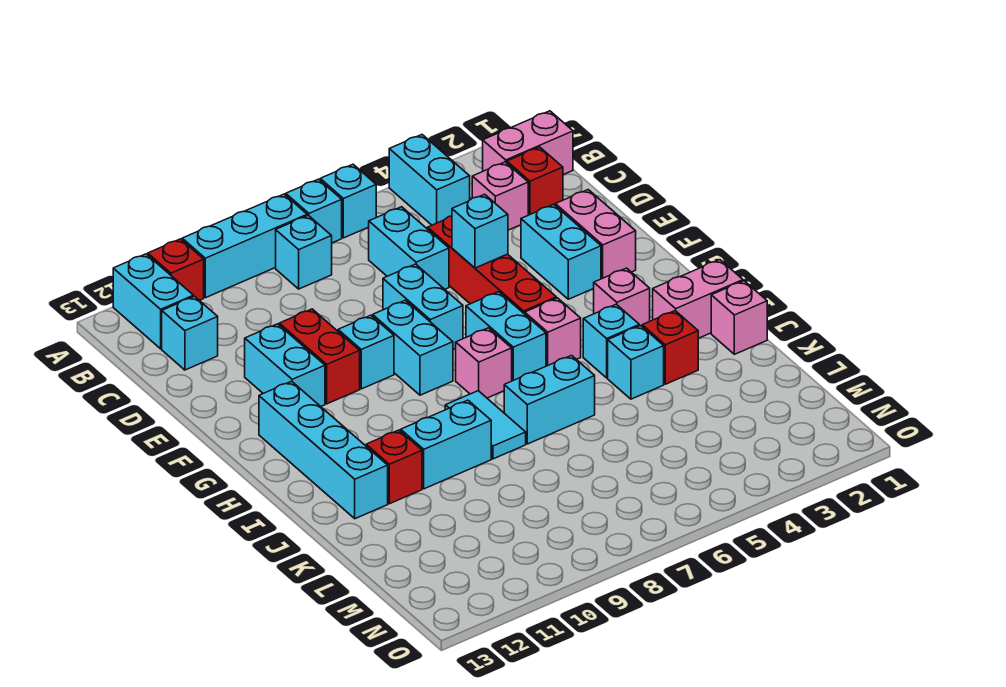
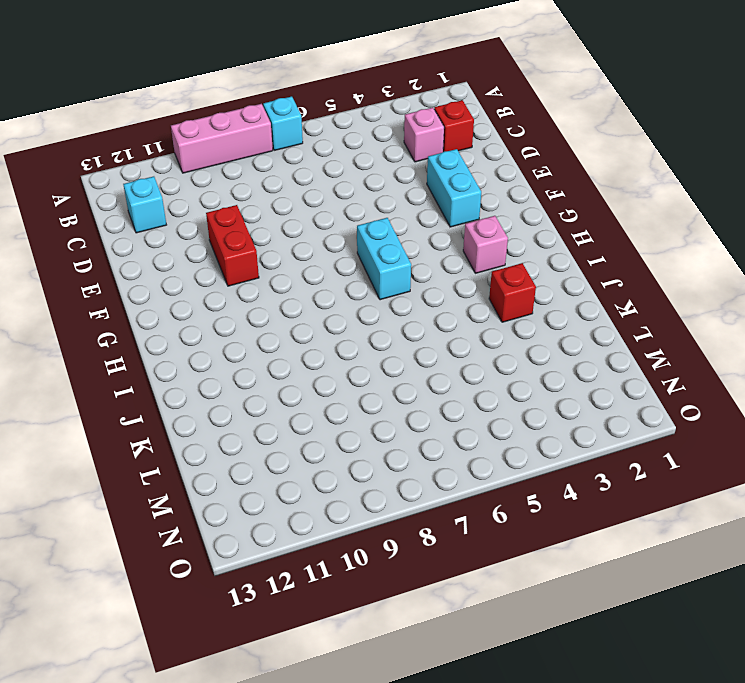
pink brick A8:A10 level 1 -> cyan brick A8:A10 level 1
none -> cyan brick A4:B4 level 1
none -> cyan brick A6 level 1
none -> red brick A11 level 1
none -> cyan brick A12:B12 level 1

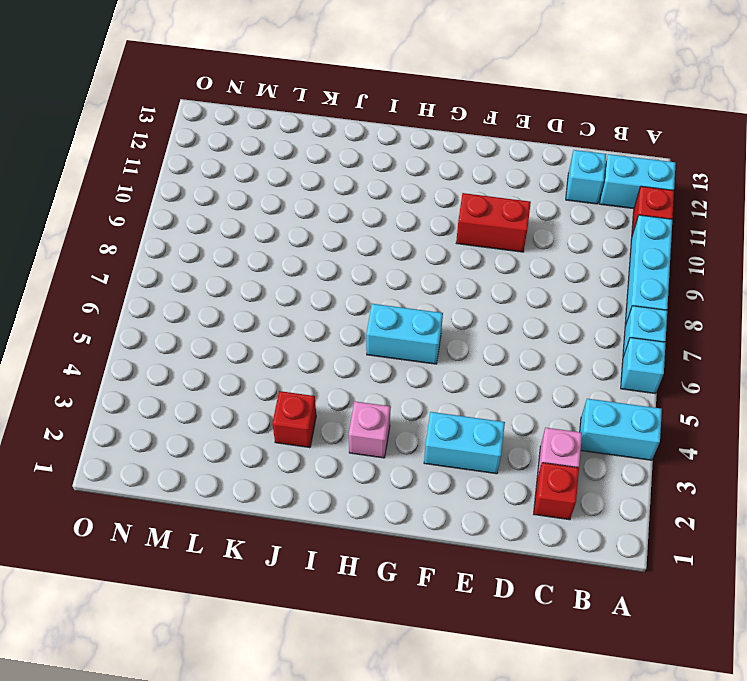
none -> pink brick B1:B2 level 1
none -> cyan brick B8 level 1
none -> cyan brick C6:D6 level 1
none -> red brick D5:G5 level 1

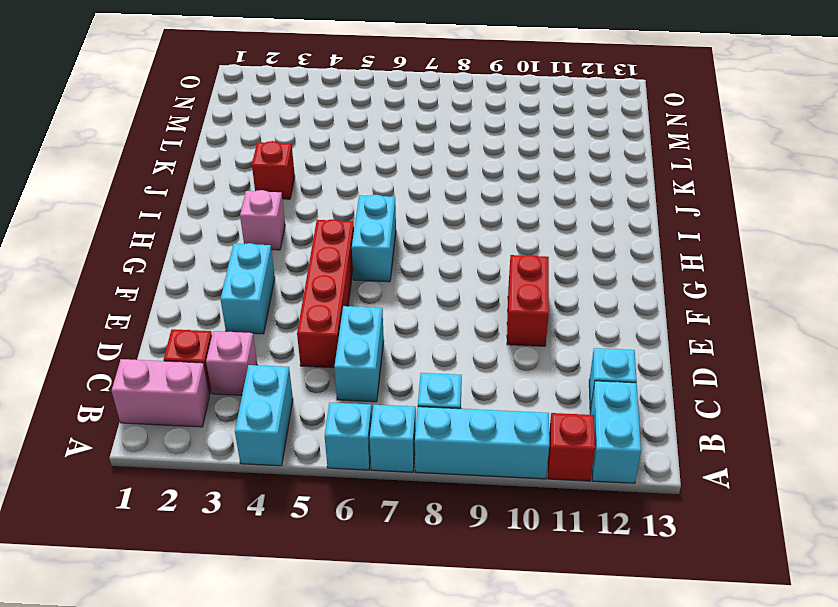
none -> pink brick E2:F2 level 1
none -> cyan brick E7:F7 level 1
none -> cyan brick E11:F11 level 1
none -> cyan brick F8:G8 level 1

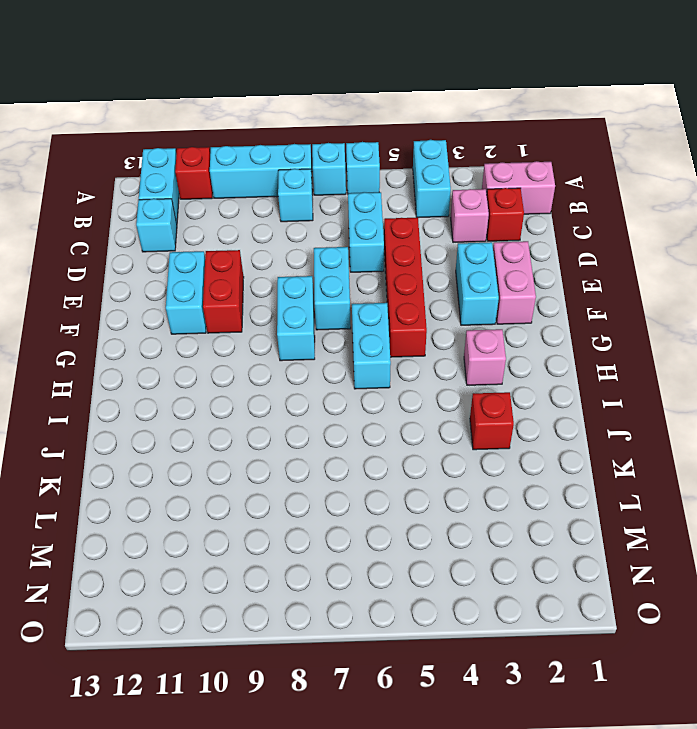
none -> cyan brick F9 level 1
none -> cyan brick G12:J12 level 1
none -> pink brick H5 level 1
none -> pink brick H7 level 1

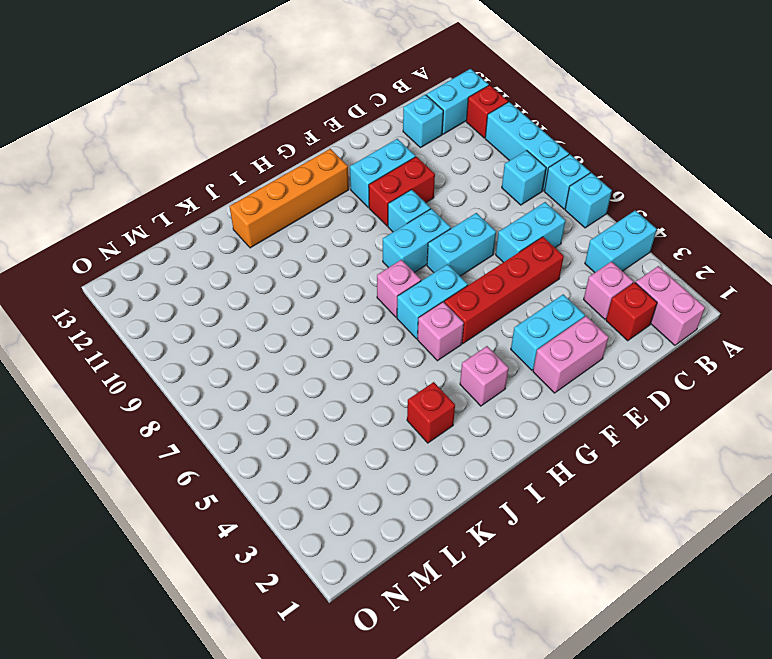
orange brick G12:J12 level 1 -> cyan brick G12:J12 level 1
none -> pink brick I1:I2 level 1
none -> cyan brick I4 level 1
none -> cyan tile I8:J8 level 1
none -> pink brick J1 level 1

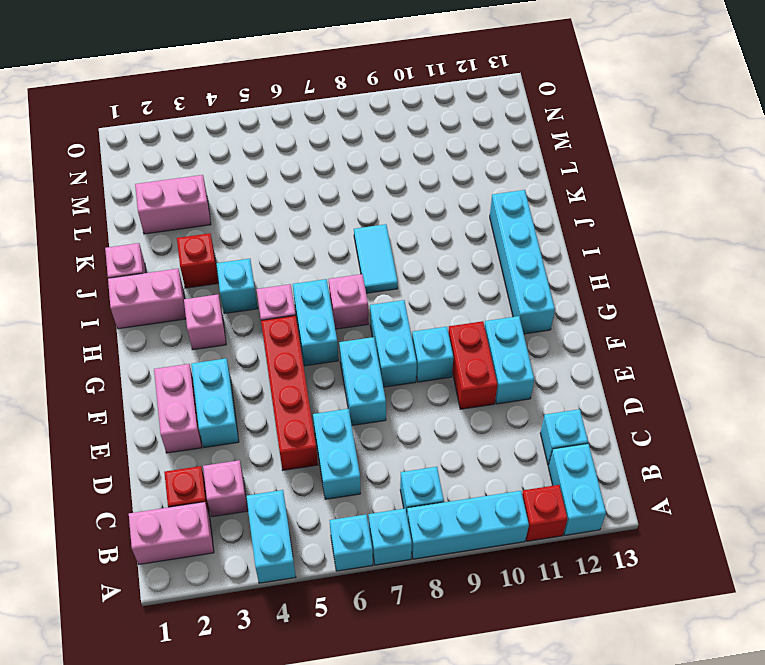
pink brick L2:L3 level 1 -> none
none -> cyan brick J4 level 1
none -> cyan brick J6:J7 level 1
none -> cyan brick J9:J10 level 1
none -> red brick J11 level 1

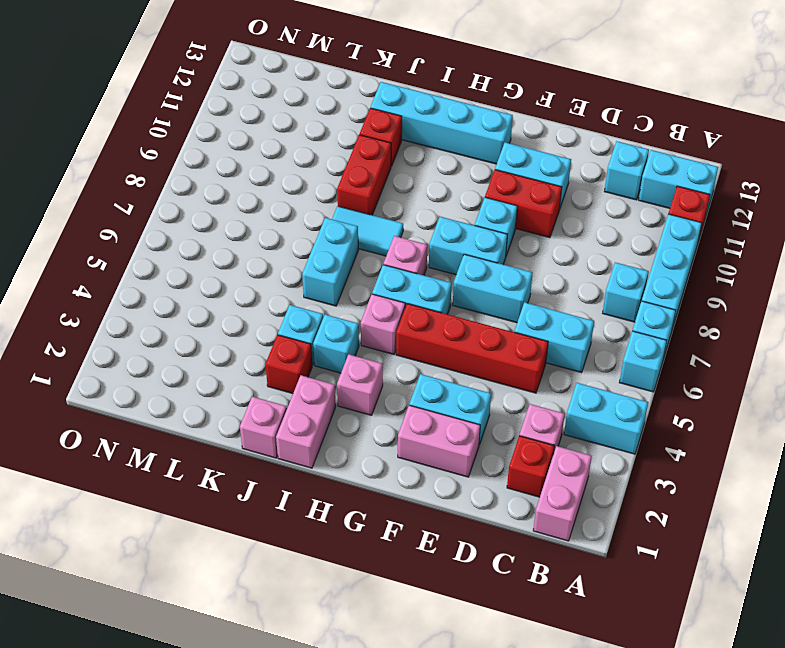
red brick J9:J10 level 1 -> cyan brick J9:J10 level 1
none -> cyan brick E5 level 2

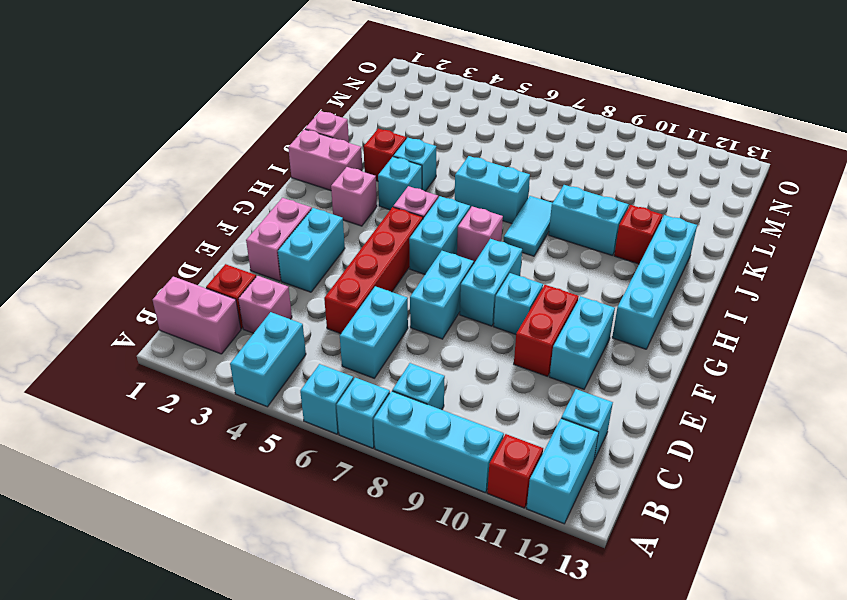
none -> cyan brick E5 level 2

